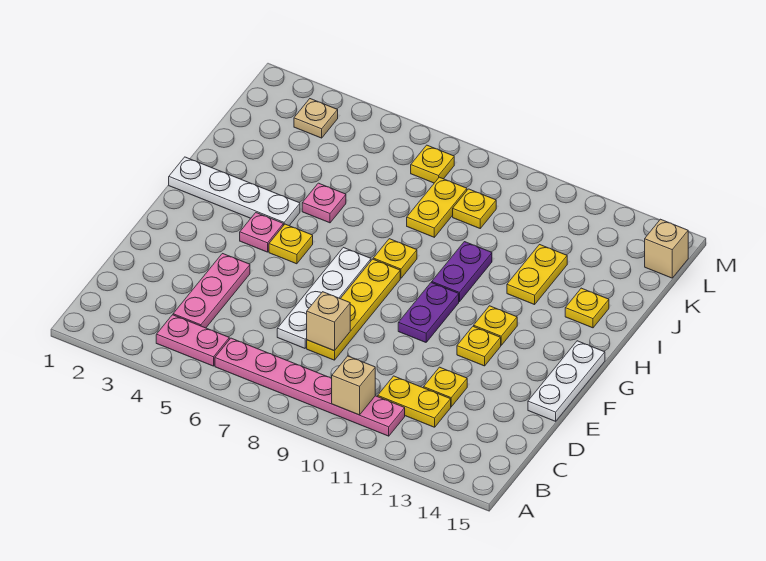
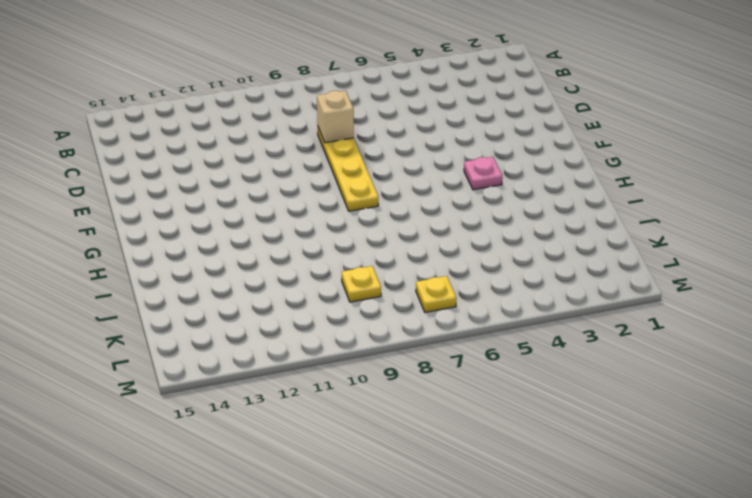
none -> pink plate B4:B5 level 1
none -> pink plate B6:B11 level 1
none -> pink plate C4:E4 level 1

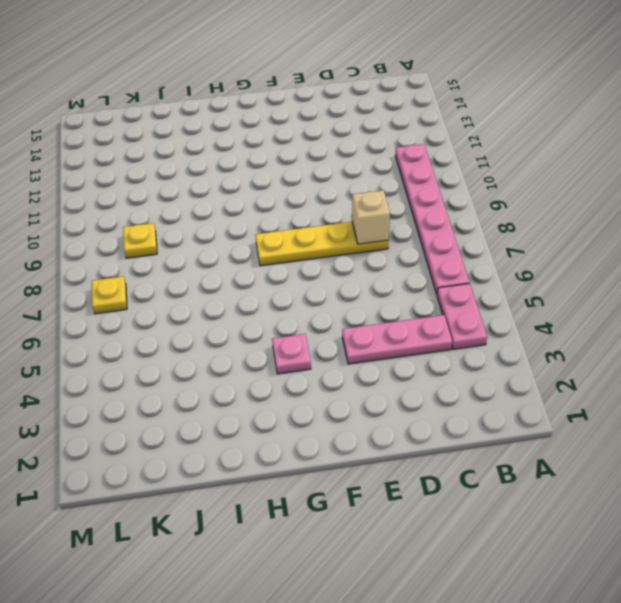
none -> yellow plate C11:C12 level 1
none -> white plate D7:G7 level 1
none -> yellow plate D12 level 1

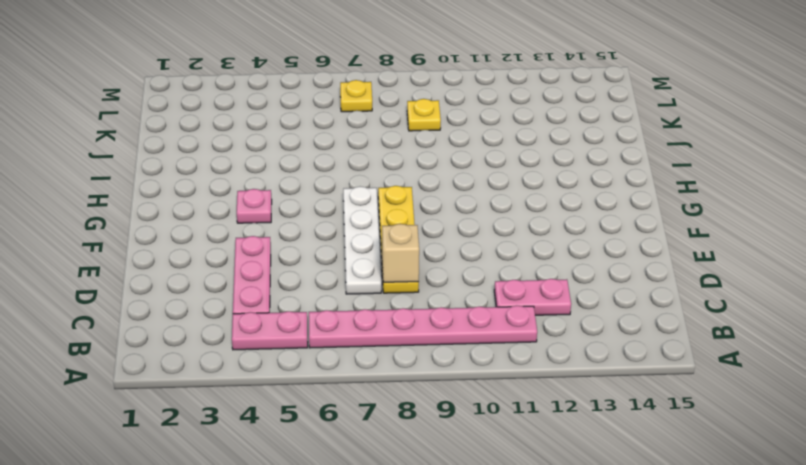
pink plate C11:C12 level 1 -> yellow plate C11:C12 level 1
none -> yellow plate D12 level 1
none -> white plate E15:G15 level 1
none -> purple plate F10:G10 level 1

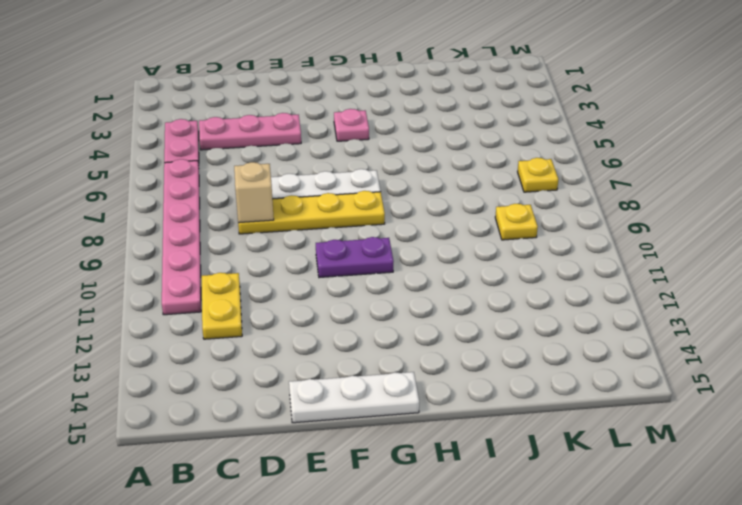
none -> yellow plate D12 level 1
none -> yellow plate F12 level 1
none -> yellow plate G5 level 1

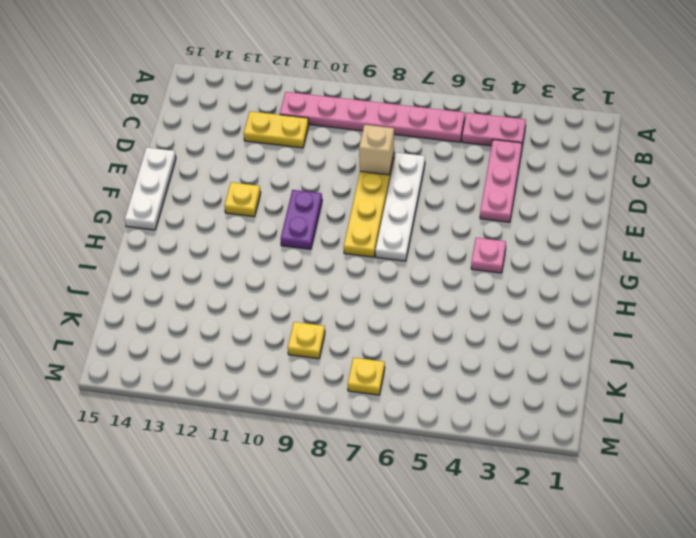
none -> yellow plate D12 level 1
none -> yellow plate G5 level 1
none -> yellow plate G12 level 1

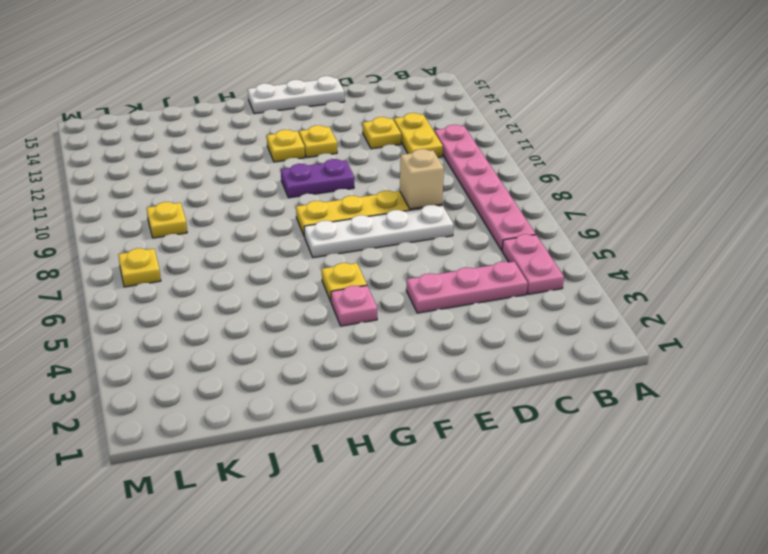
none -> white plate H1:H4 level 1
none -> yellow plate H8 level 1
none -> purple plate H10:I10 level 1

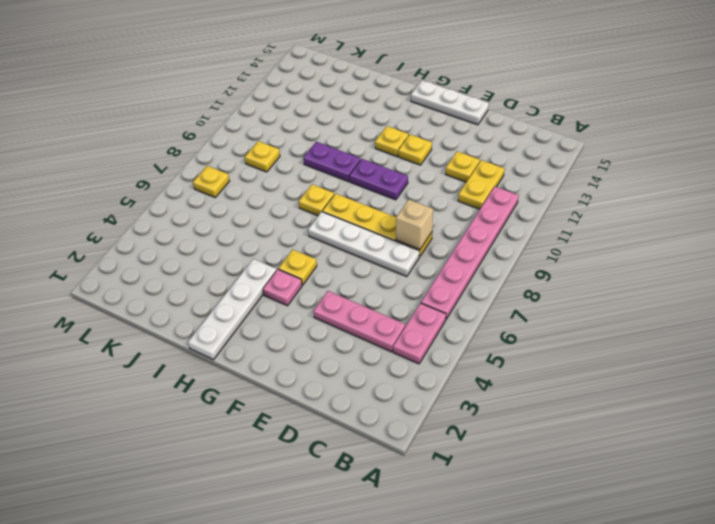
none -> pink plate I5 level 1
none -> yellow plate I12:J12 level 1
none -> yellow plate I14 level 1

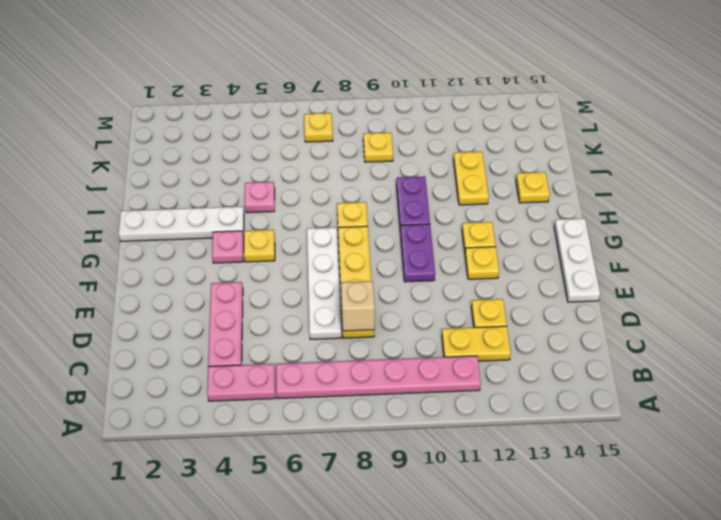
none -> yellow plate J8:K8 level 1
none -> tan plate L3 level 1
none -> tan brick L15 level 1

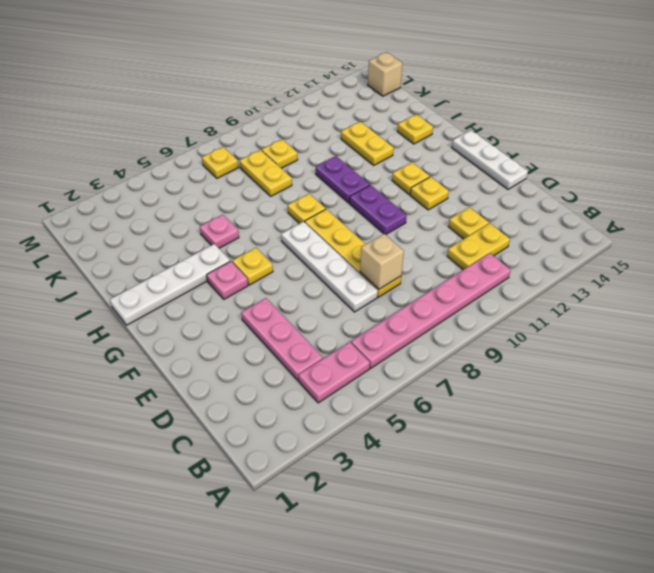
none -> tan plate L3 level 1
none -> tan brick B10 level 2

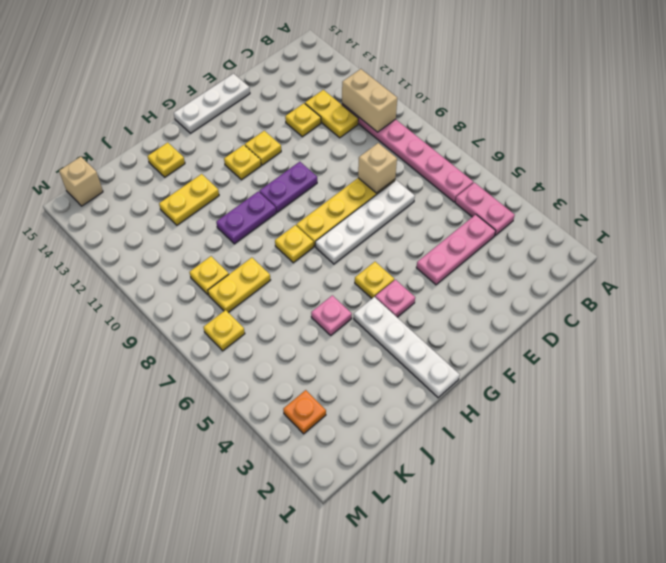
tan brick B10:B11 level 2 -> tan brick B10 level 2
orange plate L3 level 1 -> tan plate L3 level 1

